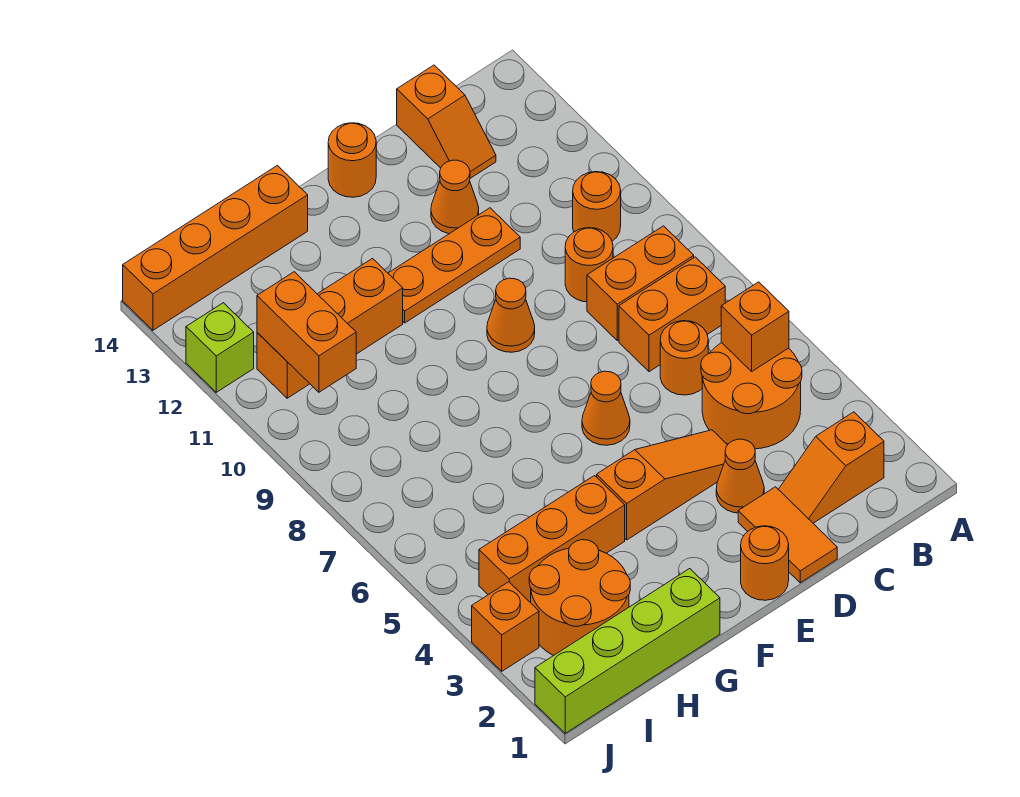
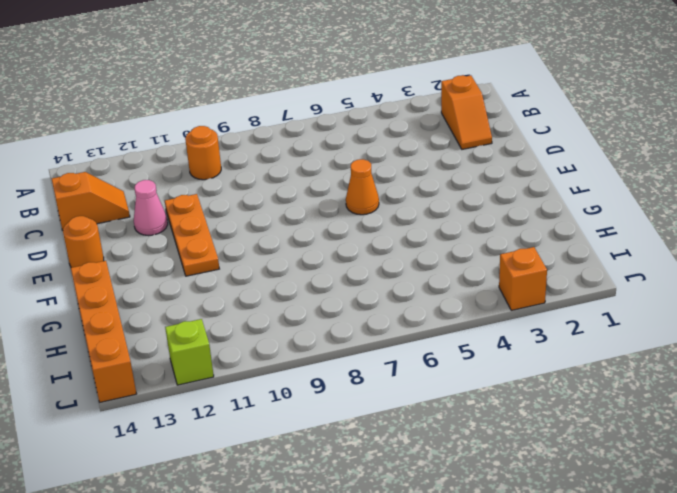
pink cone D12 level 1 -> orange cone D12 level 1
none -> orange round brick B4:C5 level 1
none -> orange brick B7:C7 level 1
none -> orange brick B8:C8 level 1

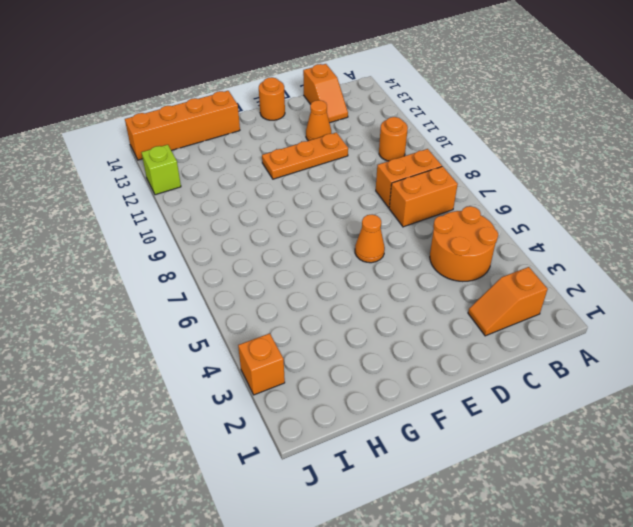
none -> orange round brick C6 level 1
none -> orange round brick C9 level 1
none -> orange tile D1:D2 level 1

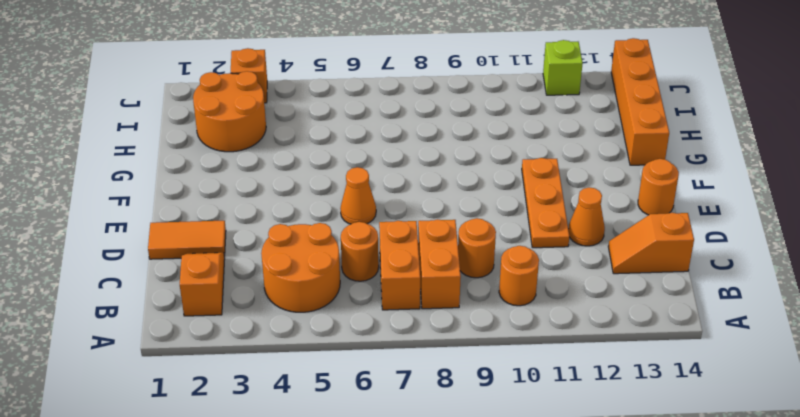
none -> orange cone D3 level 1
none -> orange slope D4:F4 level 1 top F
none -> orange round brick E1 level 1

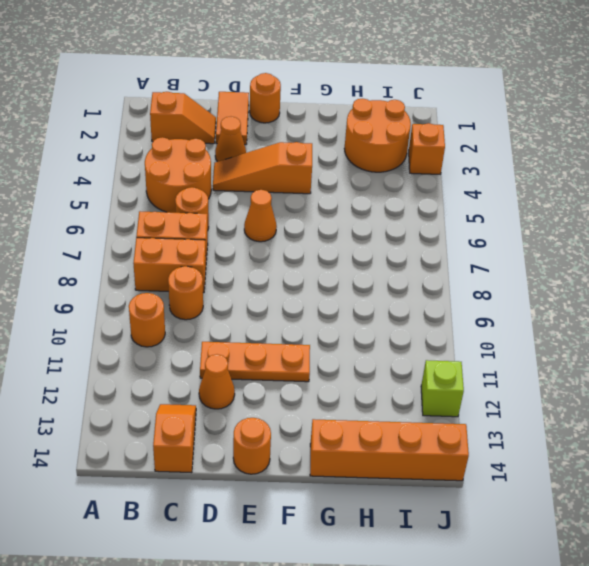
none -> orange cone E9 level 1
none -> lime brick G1:J1 level 1
none -> orange brick G4:I4 level 1

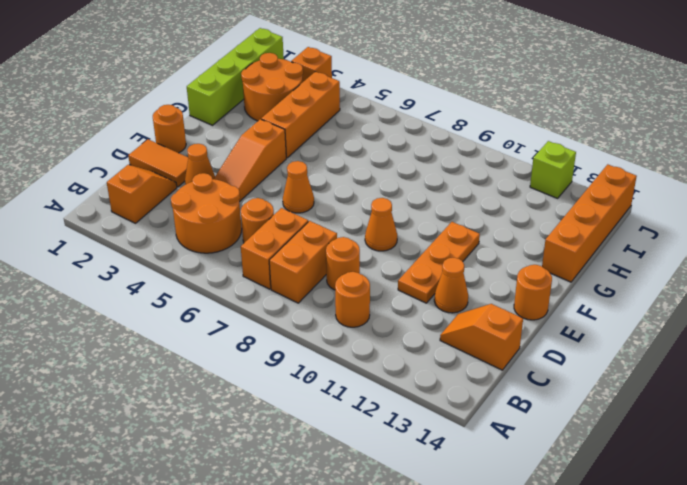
none -> orange brick G11:I11 level 1
none -> orange brick B5 level 2
none -> orange brick I10:I11 level 2

